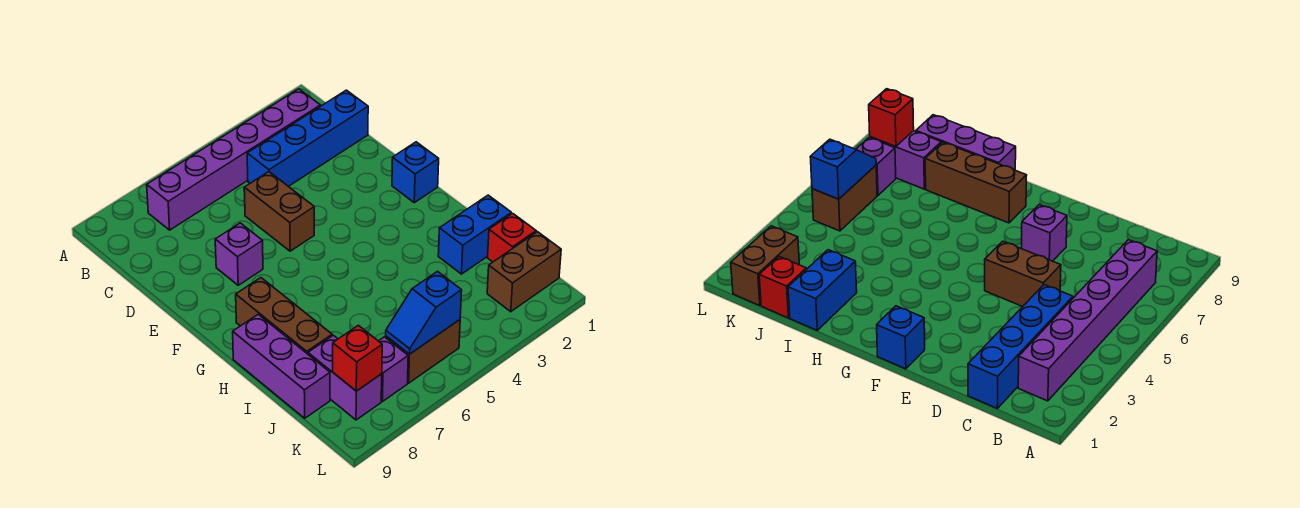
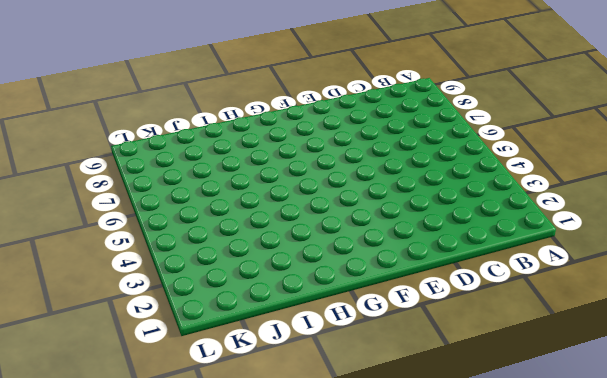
none -> purple brick B2:B7 level 1
none -> blue brick C1:C4 level 1
none -> brown brick D5:E5 level 1

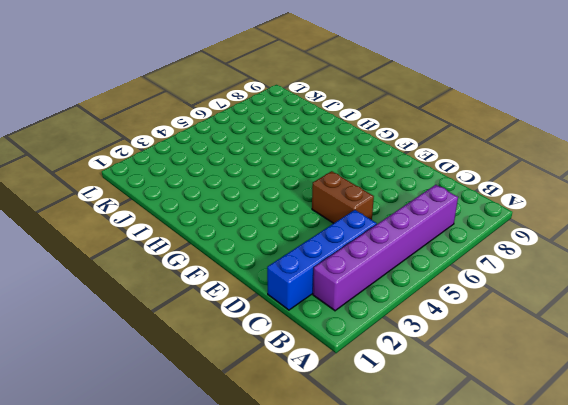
none -> purple brick E7 level 1
none -> blue brick F1 level 1
none -> brown brick G8:I8 level 1

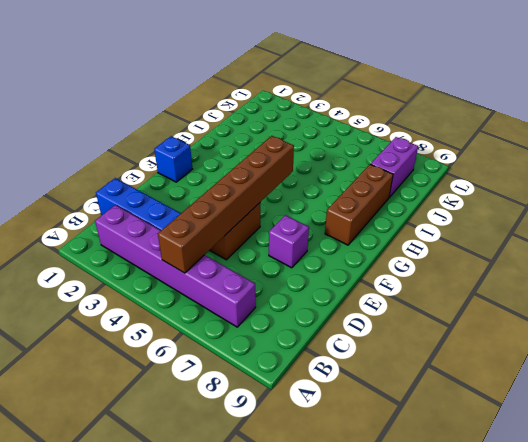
brown brick B5:G5 level 2 -> none
none -> purple brick H9:J9 level 1
none -> blue brick I1:I2 level 1
none -> red brick J1 level 1

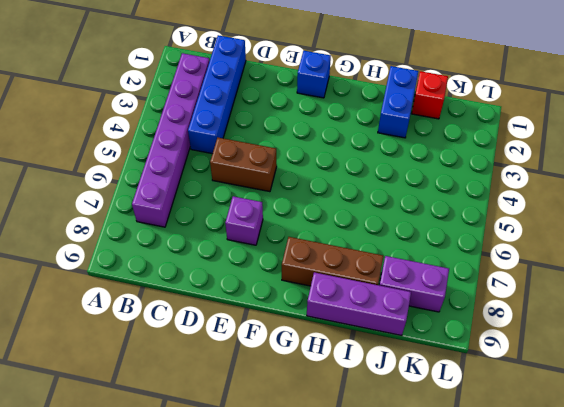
none -> brown brick K1:K2 level 1
none -> brown brick K5:K6 level 1
none -> purple brick K7 level 1

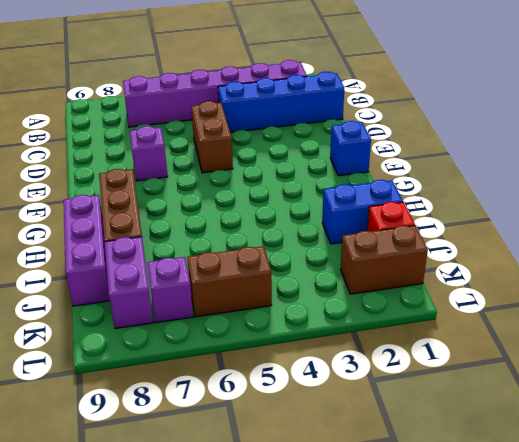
none -> blue slope K5:K6 level 2 top 5
none -> red brick K8 level 2

